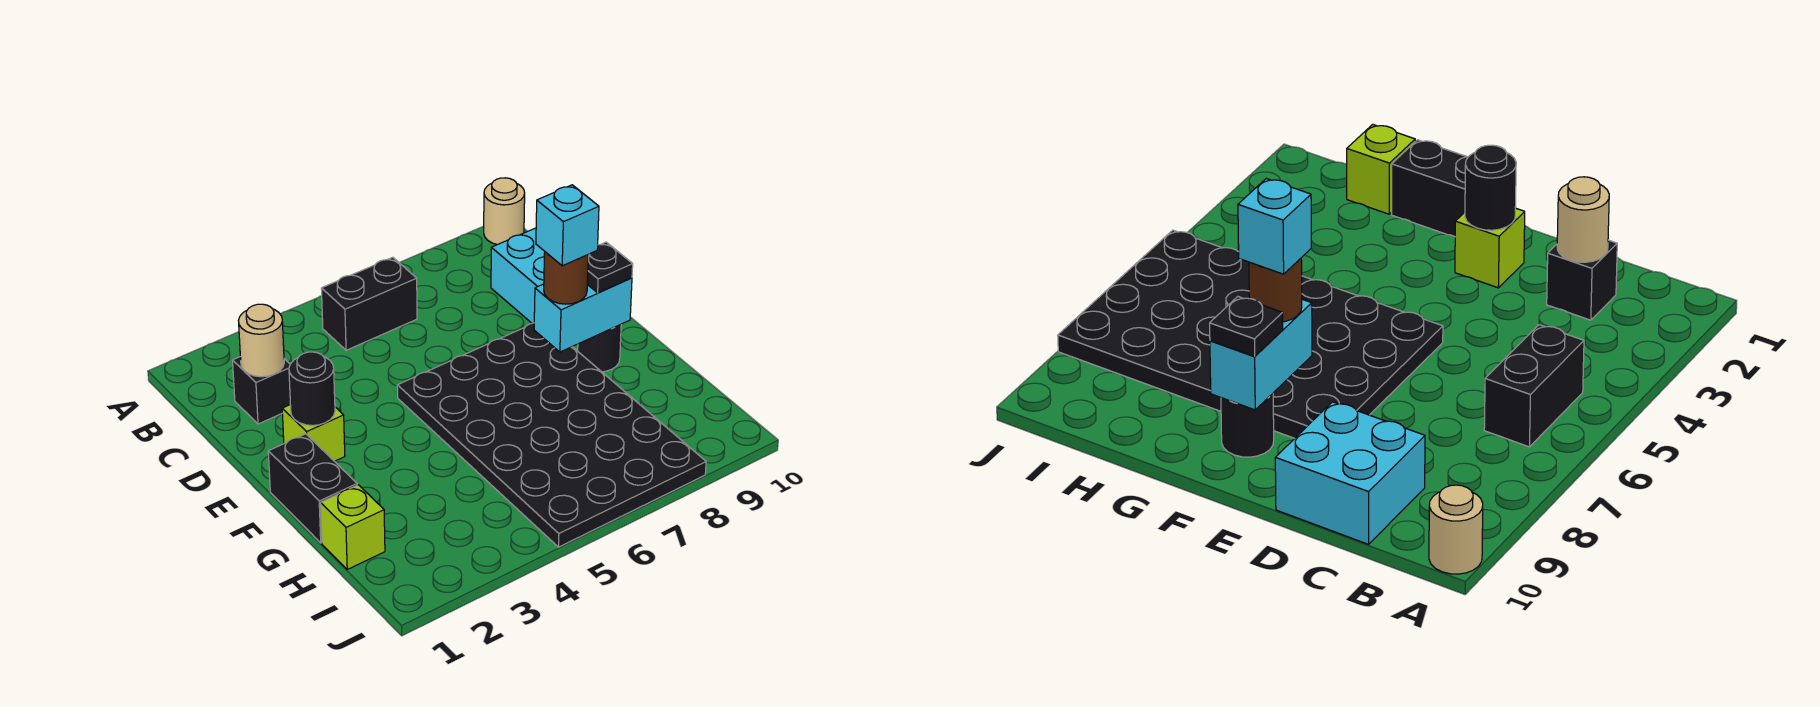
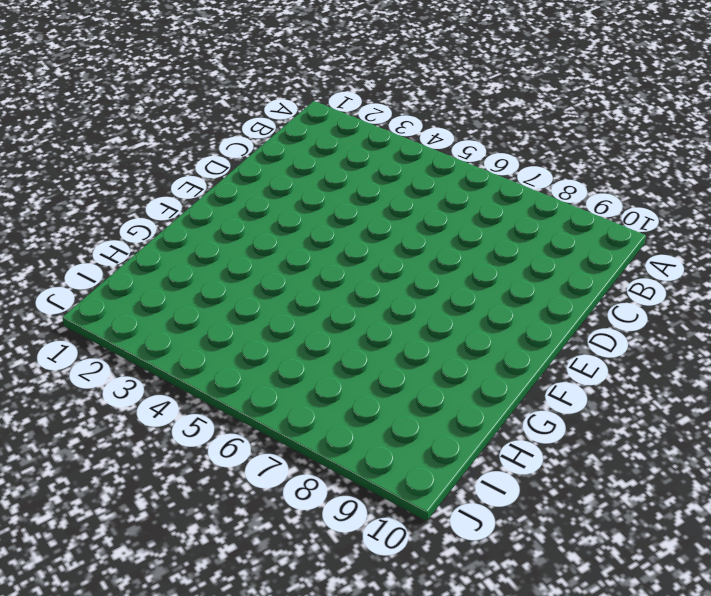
none -> tan round brick A10 level 1
none -> black brick B5:B6 level 1
none -> black brick C2 level 1

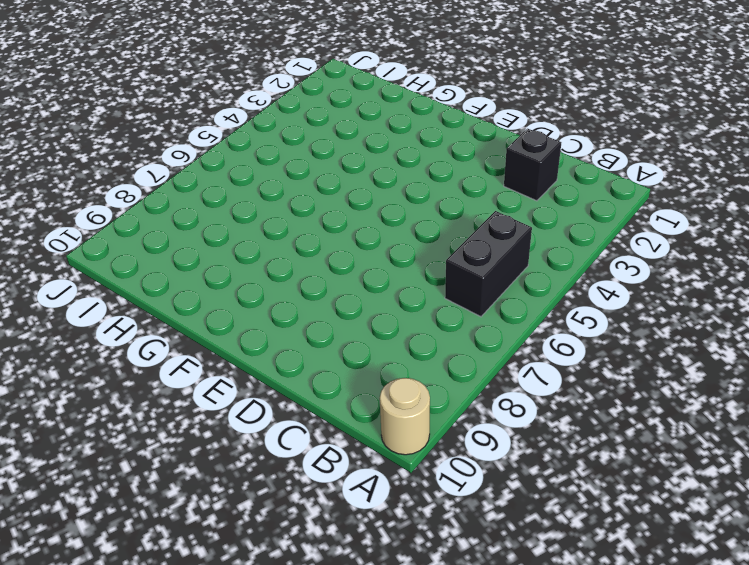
none -> cyan brick C9:D10 level 1
none -> lime brick E2 level 1
none -> black plate E5:J8 level 1

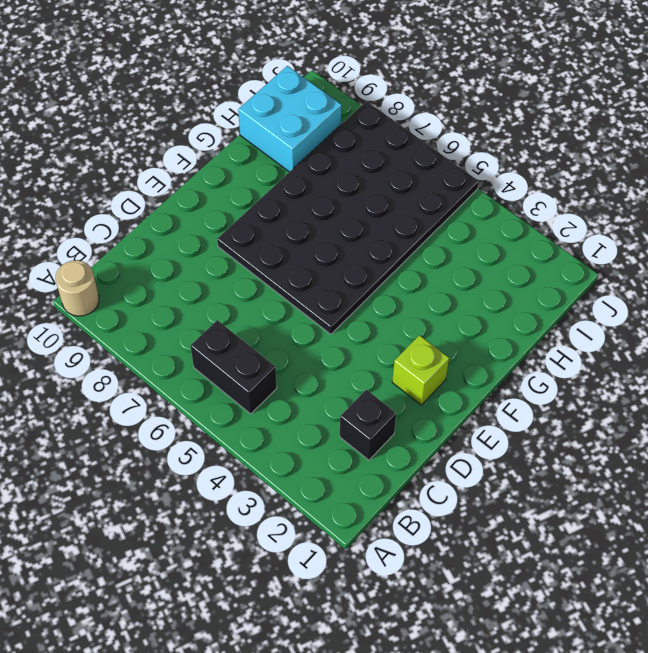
cyan brick H9:I10 level 1 -> cyan brick C9:D10 level 1
none -> black brick F1:G1 level 1
none -> black round brick F9 level 1
none -> lime brick H1 level 1

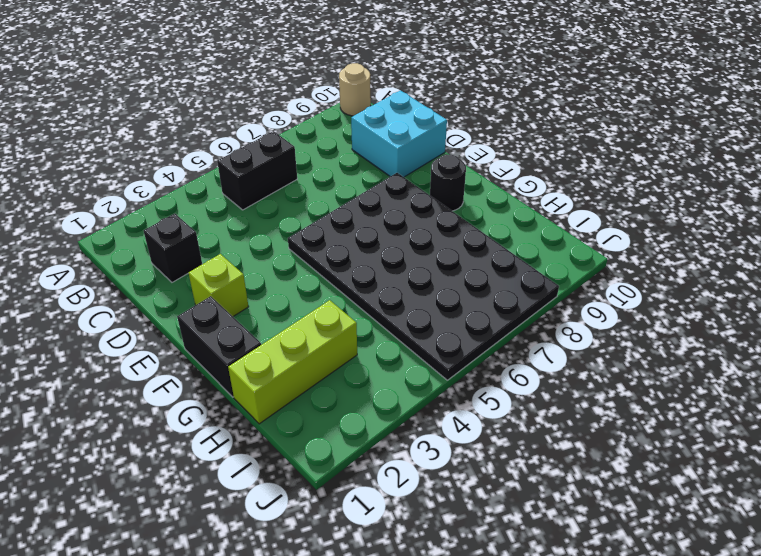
lime brick H1:H3 level 1 -> lime brick H1 level 1
none -> tan round brick C2 level 2
none -> black round brick E2 level 2
none -> cyan brick F8:F9 level 2

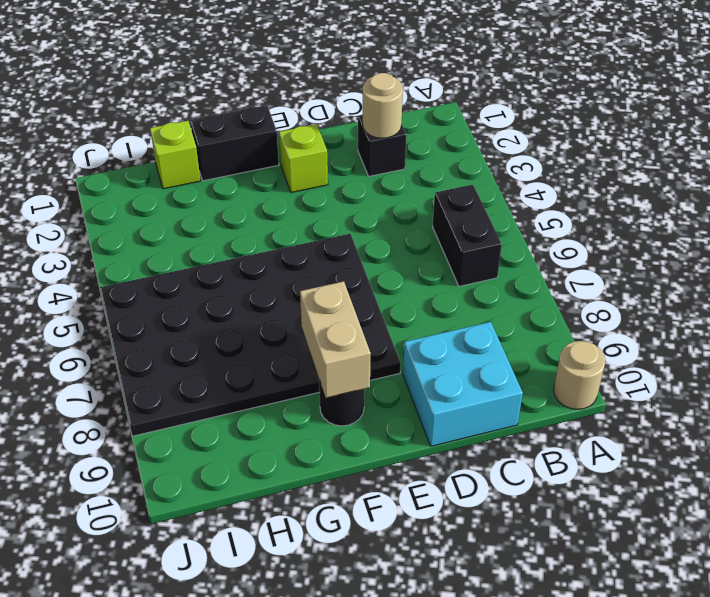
tan brick F8:F9 level 2 -> cyan brick F8:F9 level 2
none -> black round brick E2 level 2
none -> brown round brick F8 level 3
none -> black plate F9 level 3

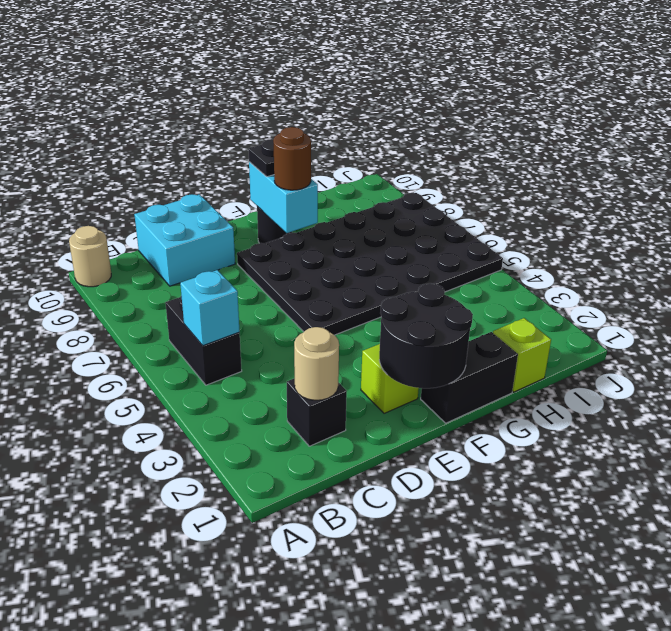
cyan brick B5 level 2 -> cyan brick F8 level 4
black round brick E1:F2 level 2 -> black round brick E2 level 2

